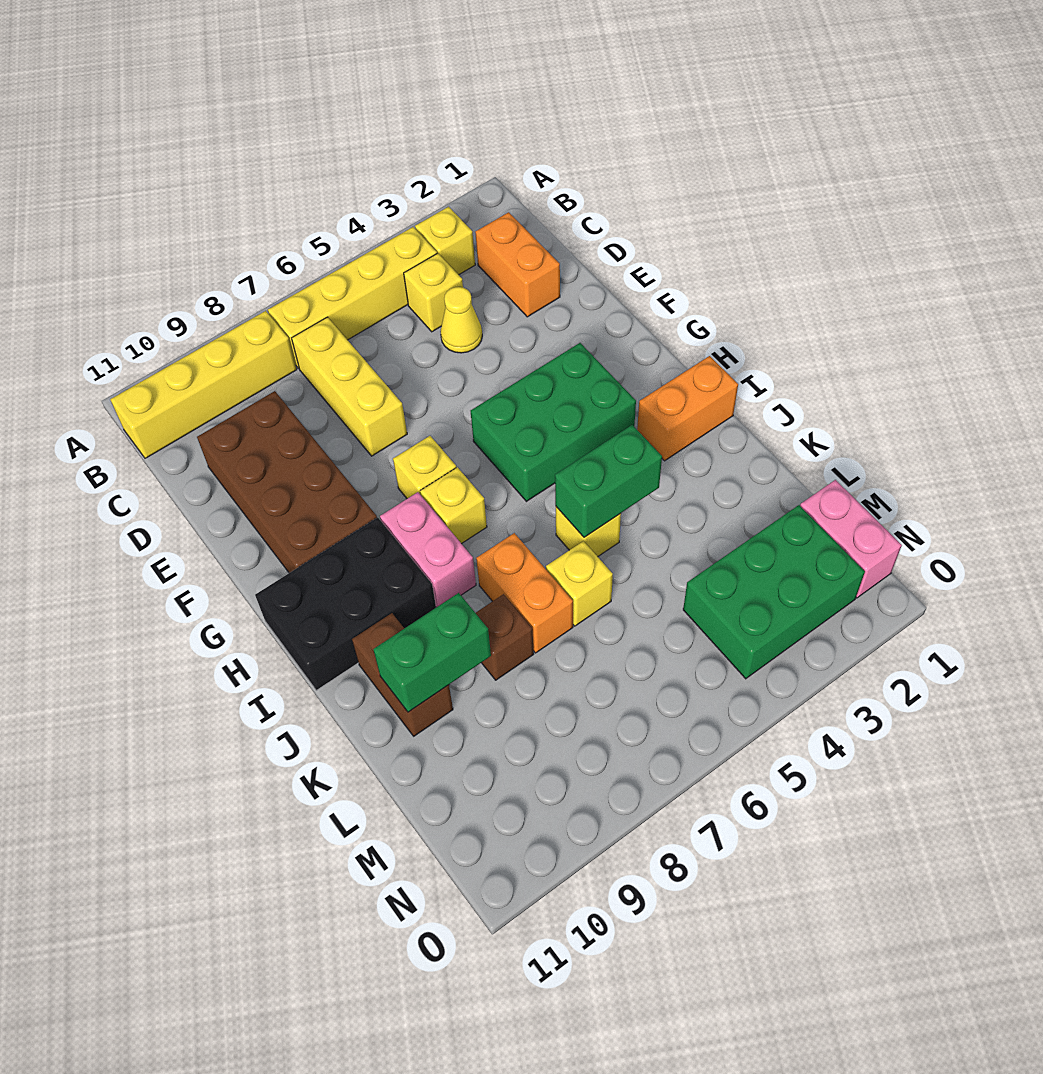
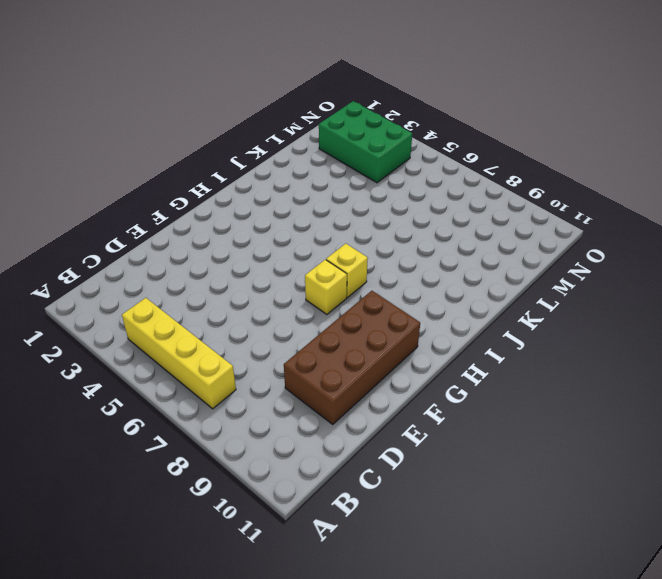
none -> yellow brick B3 level 1
none -> yellow brick B8:B11 level 1
none -> orange brick C2:D2 level 1

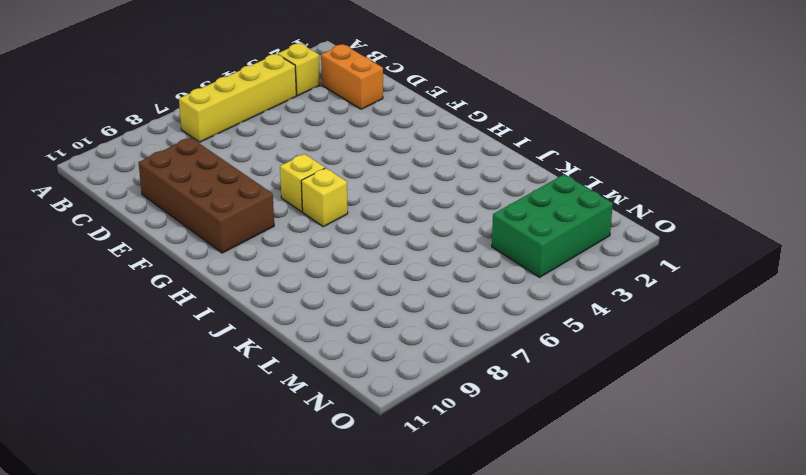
none -> yellow brick B8:B11 level 1
none -> yellow brick C4 level 1
none -> yellow brick C7:E7 level 1

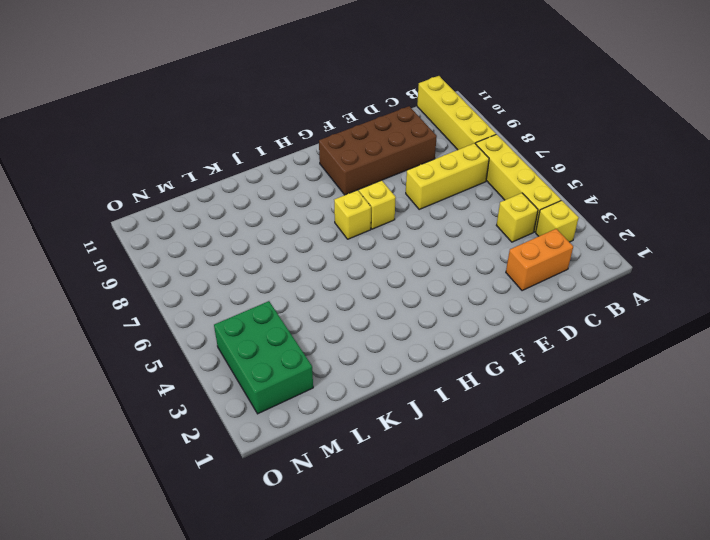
none -> yellow cone D4 level 1
none -> green brick G3:H5 level 1
none -> pink brick H8:I8 level 1

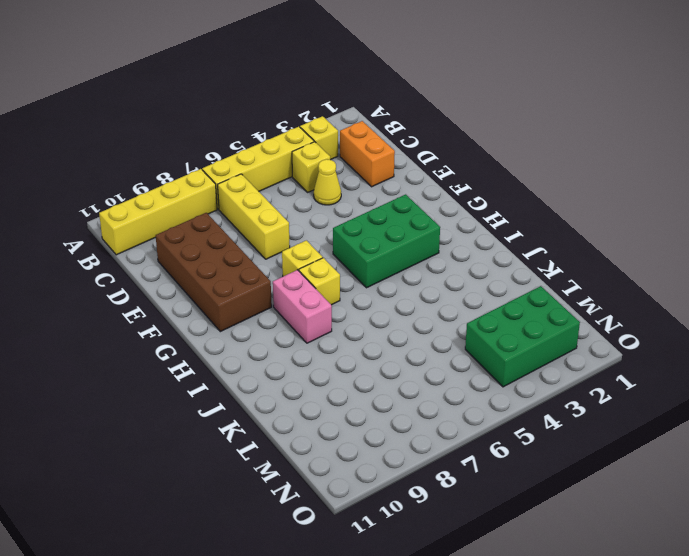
none -> black brick H9:I11 level 1
none -> orange brick I1:I2 level 1
none -> yellow brick J5 level 1

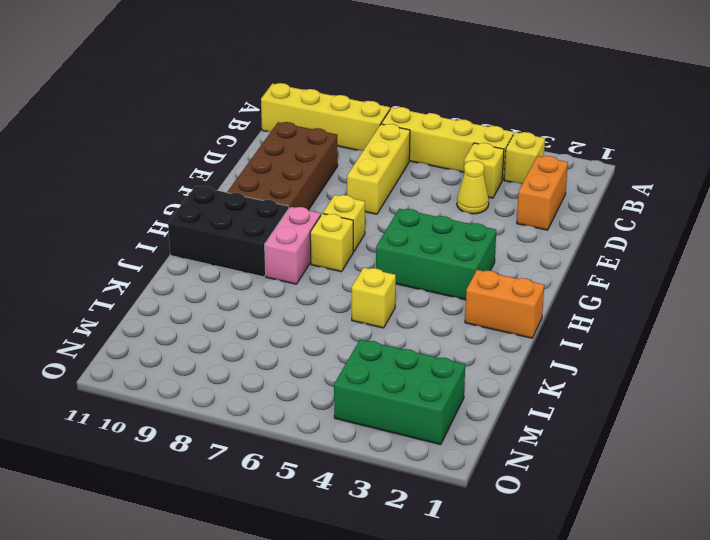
none -> orange brick J7:K7 level 1
none -> brown brick J10:K10 level 1
none -> yellow brick K6 level 1

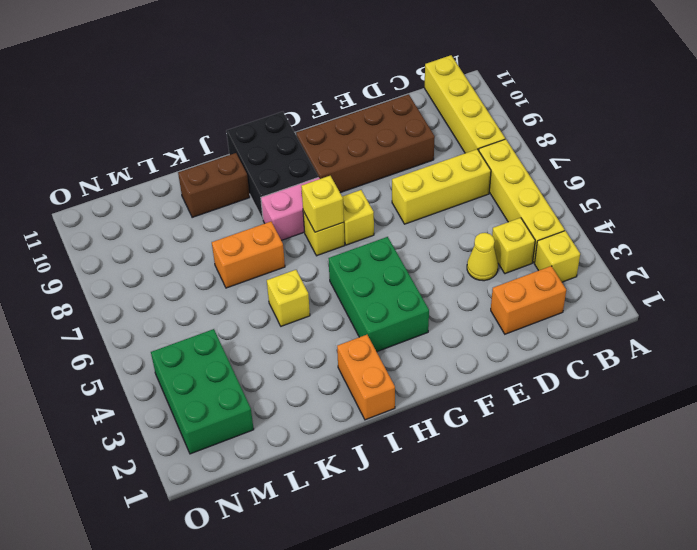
yellow brick H7 level 2 -> yellow brick K6 level 1
none -> brown brick K8 level 1
none -> pink brick M1:N1 level 1
none -> green brick J4:J5 level 2

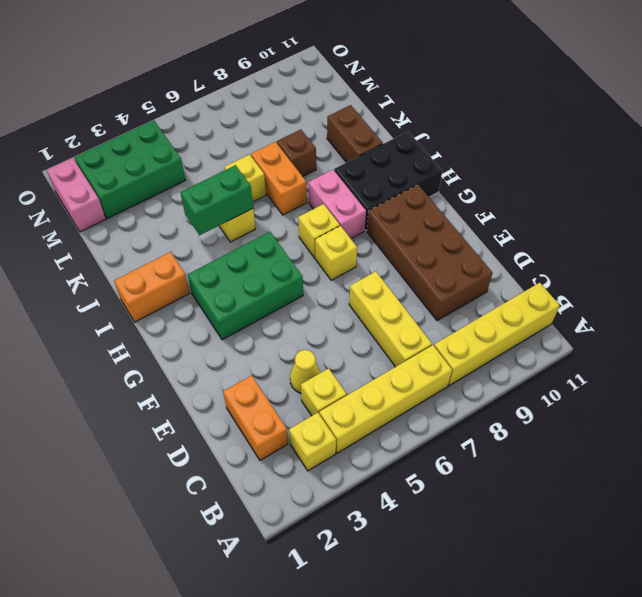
none -> green brick K9:K10 level 2

